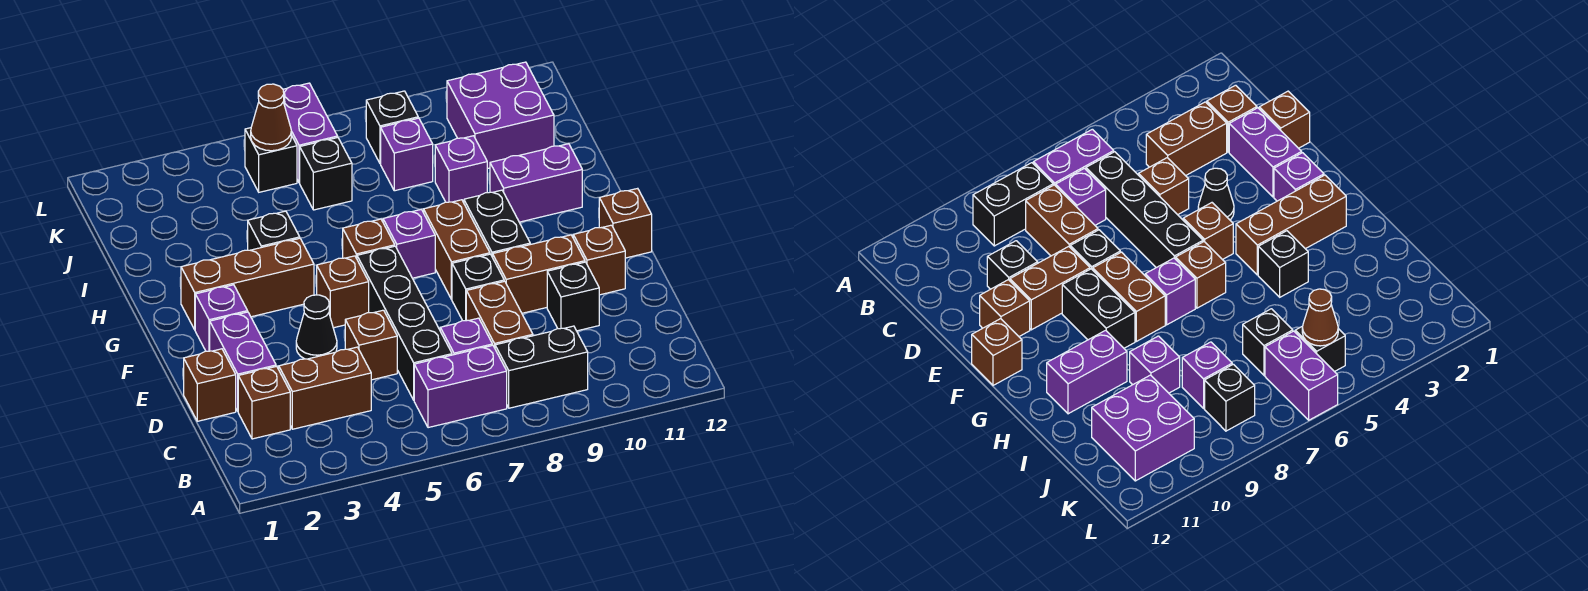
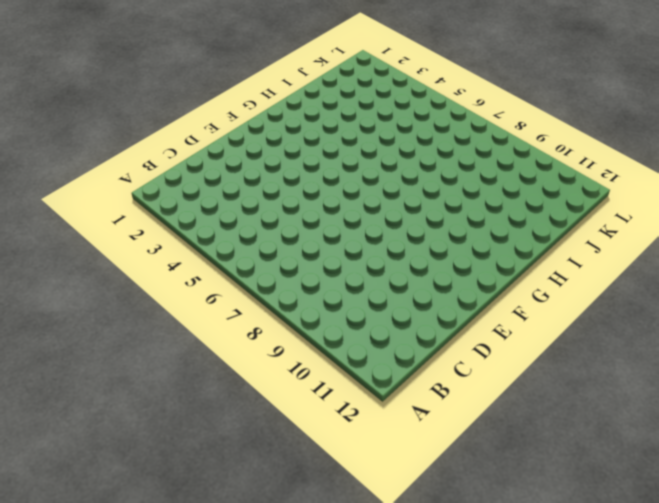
none -> purple brick B6:B7 level 1
none -> black brick B8:B9 level 1
none -> brown brick C2 level 1
none -> brown brick C3:C4 level 1

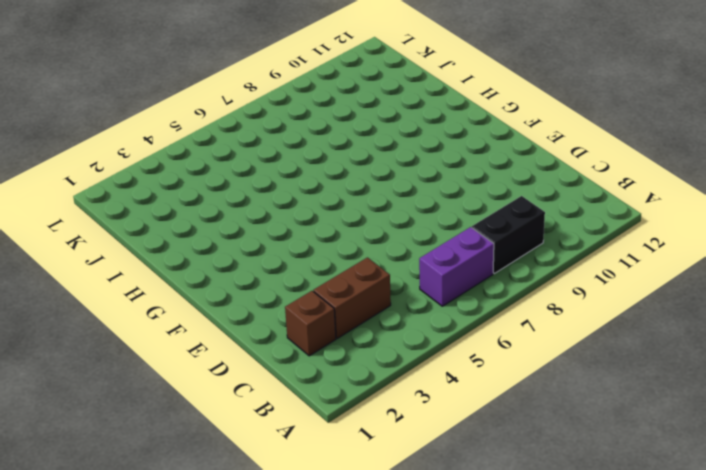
none -> black brick C6:F6 level 1
none -> purple brick C7 level 1
none -> brown brick C8:D8 level 1
none -> brown brick D1 level 1

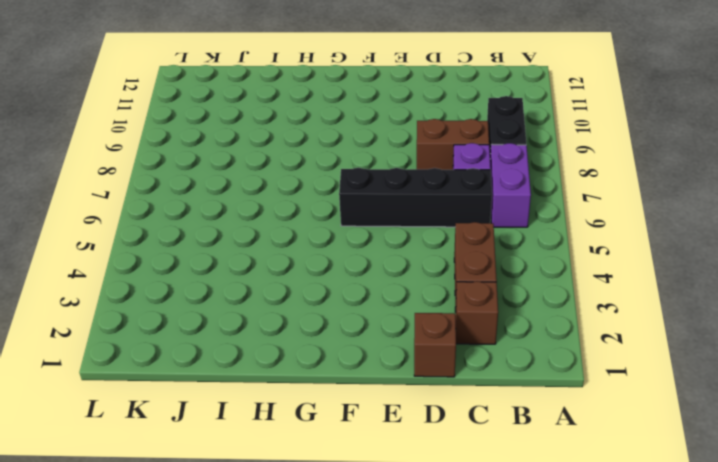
none -> purple brick D2:E2 level 1
none -> brown brick D5 level 1
none -> black brick D10 level 1
none -> black cone E4 level 1

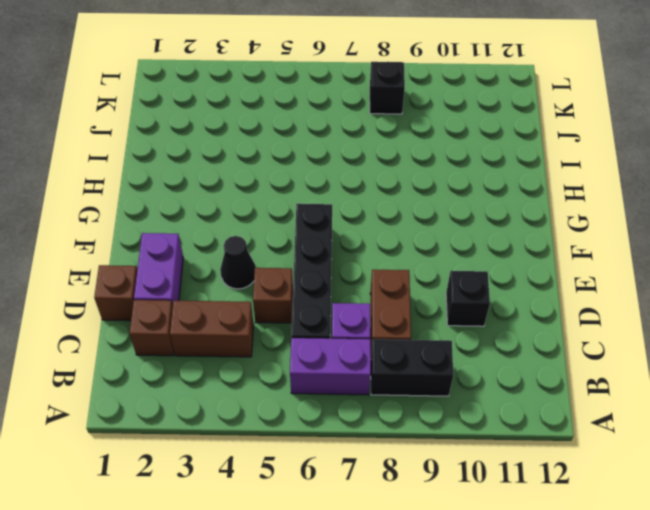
none -> black brick E8 level 1
none -> brown brick E9:E10 level 1
none -> brown brick E11 level 1
none -> purple brick F2 level 1

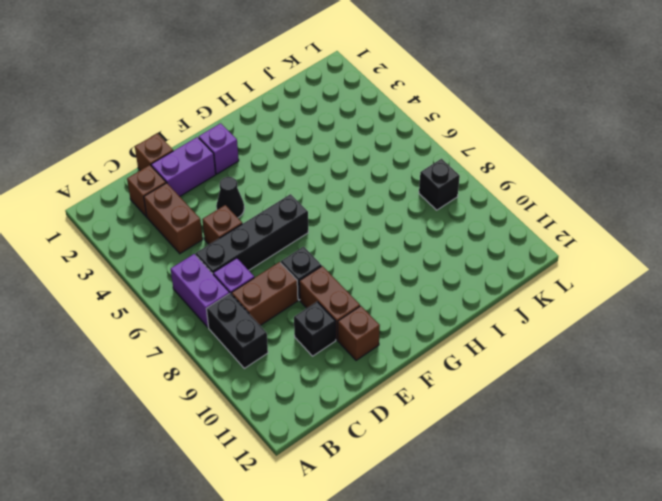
none -> brown brick F5 level 1
none -> brown brick F8:G8 level 1
none -> black brick F9:G9 level 1
none -> brown brick F12 level 1

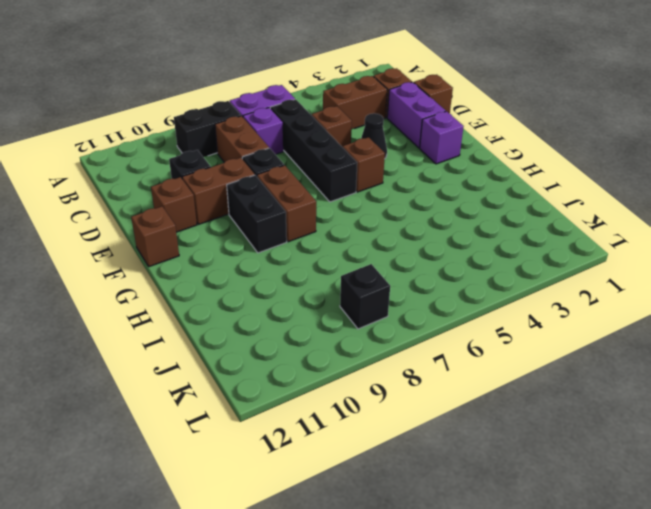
none -> brown brick G2:G4 level 1
none -> brown brick G6 level 1
none -> purple brick G7 level 1
none -> black brick H4 level 1

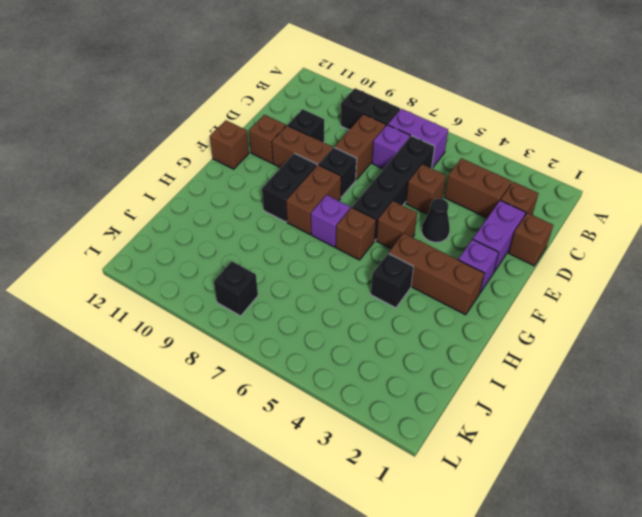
none -> purple brick H10:H11 level 1
none -> purple brick I9 level 1
none -> black brick J6 level 1
none -> purple brick J8 level 1

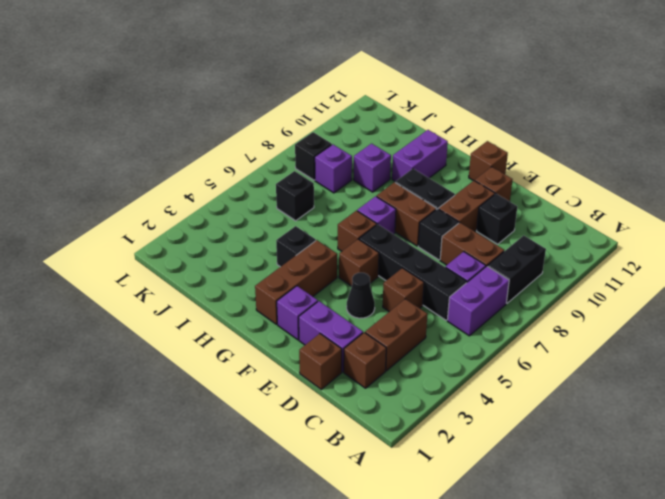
none -> purple brick J10:K11 level 1
none -> black brick K5 level 1
none -> purple brick K6:L6 level 1
none -> brown cone K5 level 2

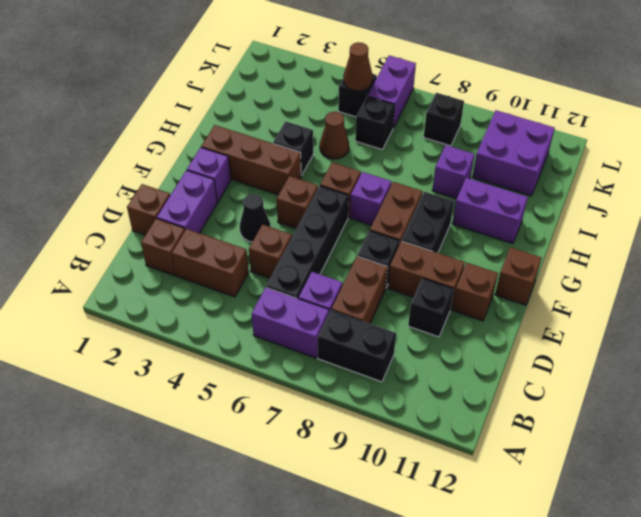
brown cone I5 level 1 -> none
none -> purple brick J8 level 1

